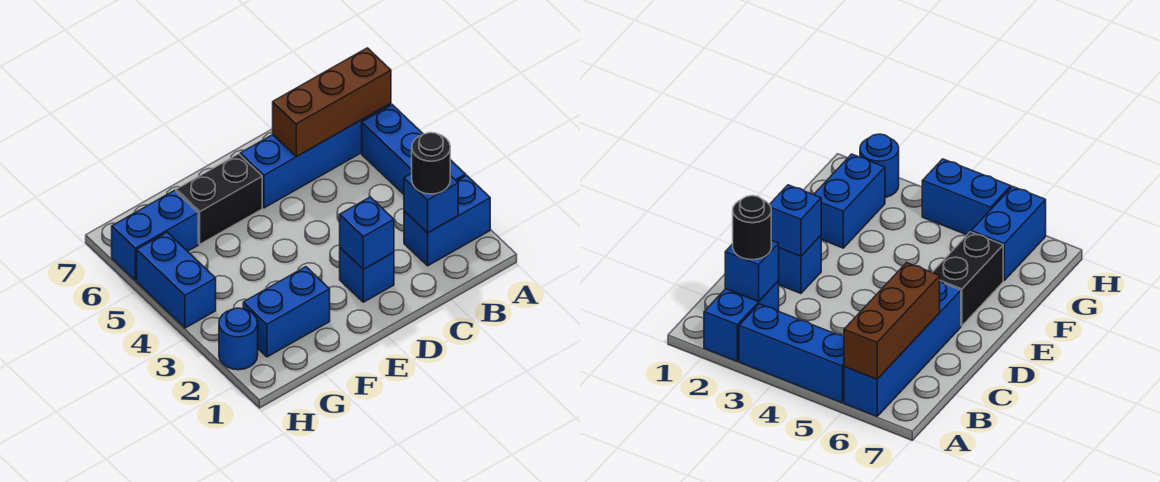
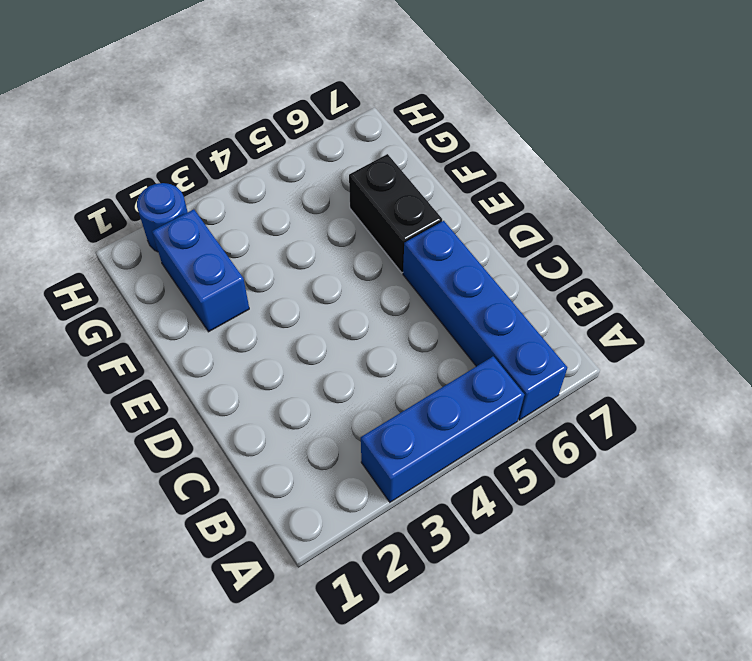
none -> blue brick A2:B2 level 1
none -> blue brick D2 level 1
none -> blue brick G6:H6 level 1

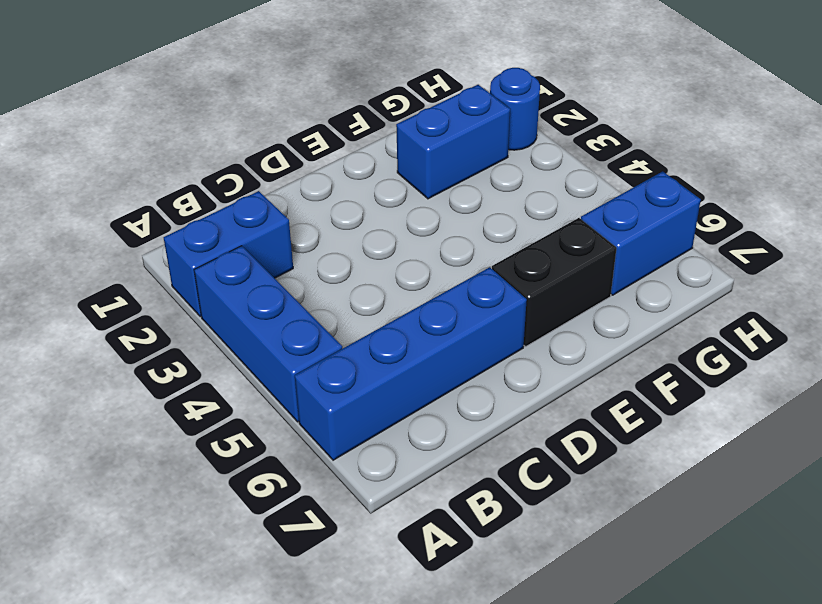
none -> blue brick D2 level 1
none -> blue brick H4:H5 level 1
none -> brown brick A6:C6 level 2

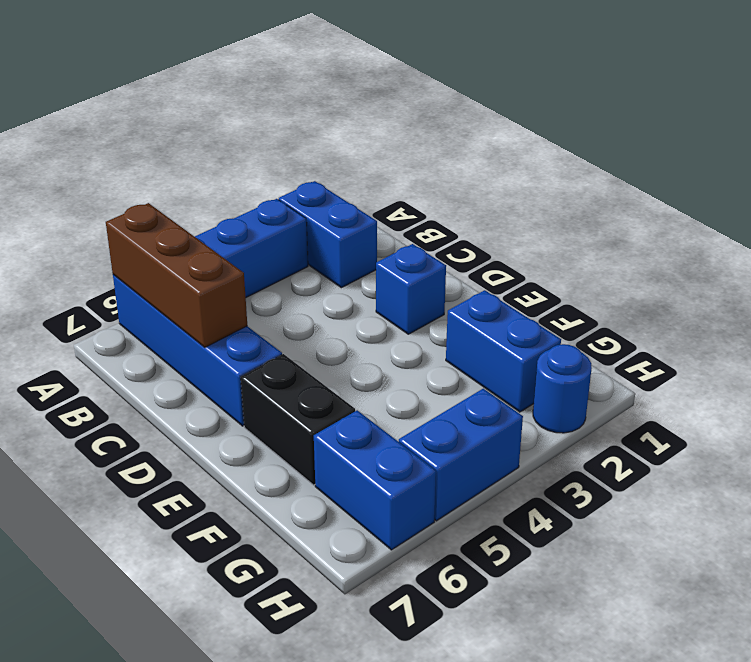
none -> blue brick B2 level 2
none -> blue brick D2 level 2
none -> black round brick B2 level 3

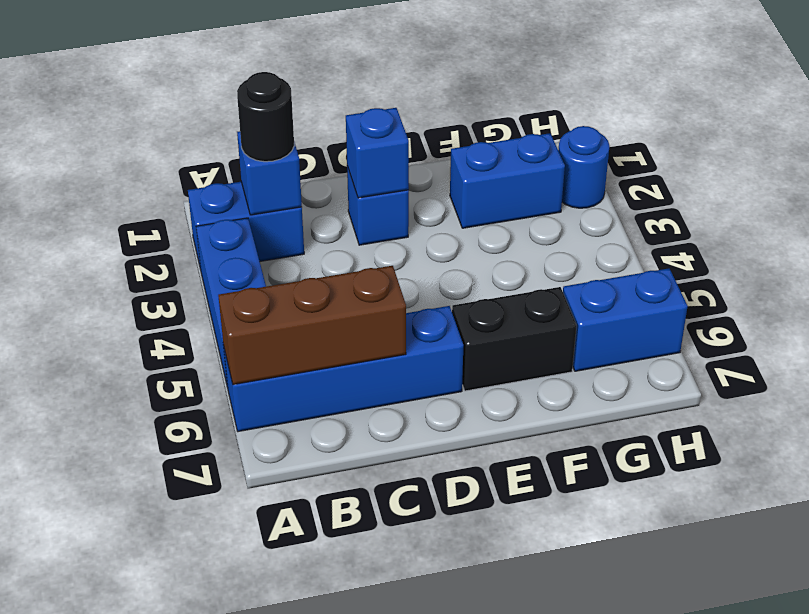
none -> blue brick H4:H5 level 1

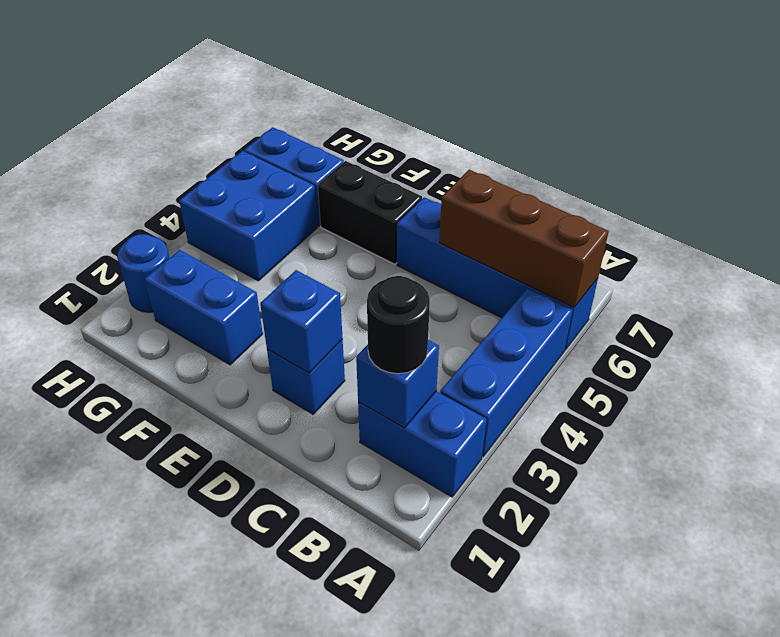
blue brick G4:H5 level 1 -> blue brick H4:H5 level 1

